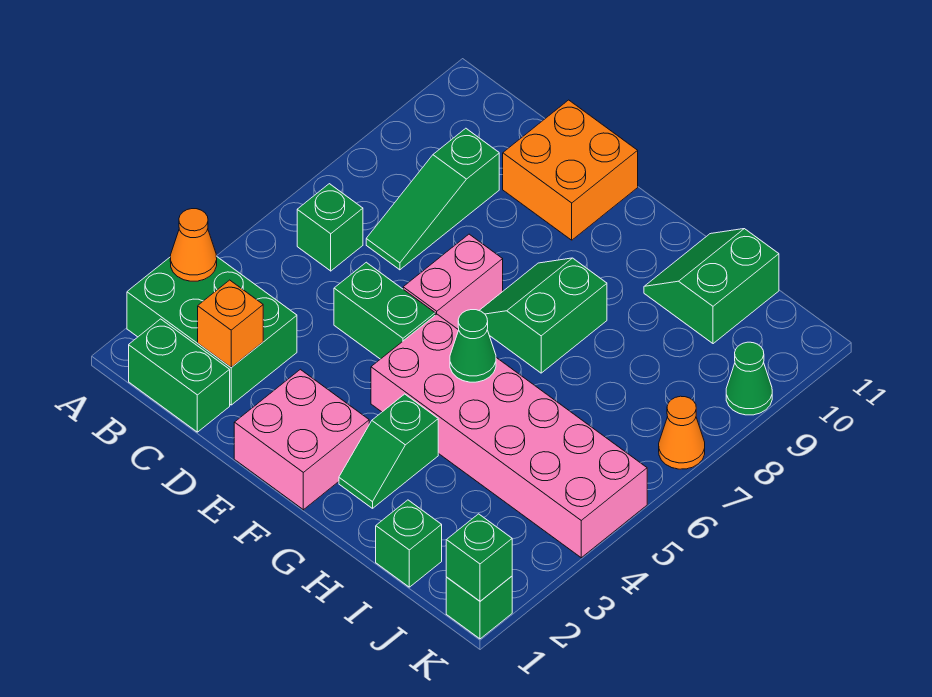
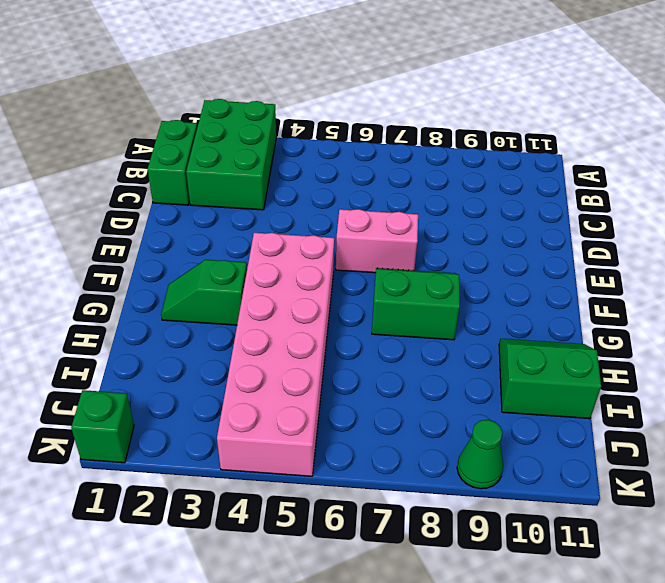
none -> green brick B6 level 1
none -> green slope C7:C9 level 1 top 9
none -> green brick D5:E5 level 1

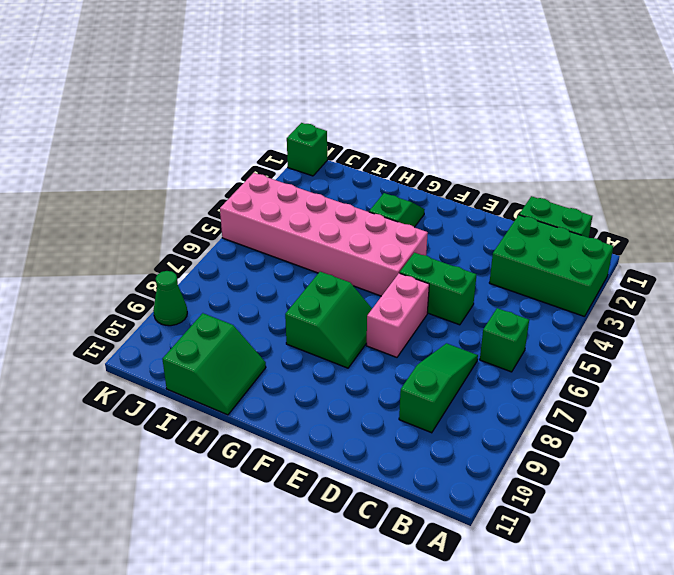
none -> orange brick D10:E11 level 1
none -> pink brick E1:F2 level 1
none -> green brick I1 level 1

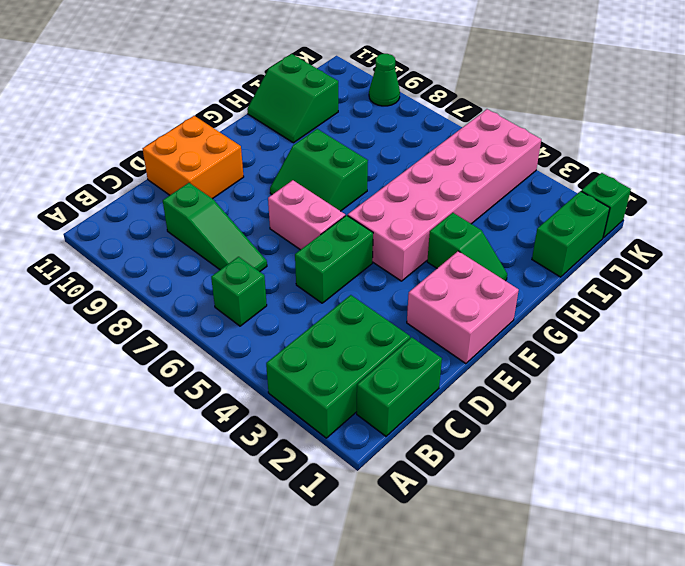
green brick I1:J1 level 1 -> green brick I1 level 1
none -> orange cone K7 level 1
none -> orange cone A3 level 2
none -> orange brick C2 level 2

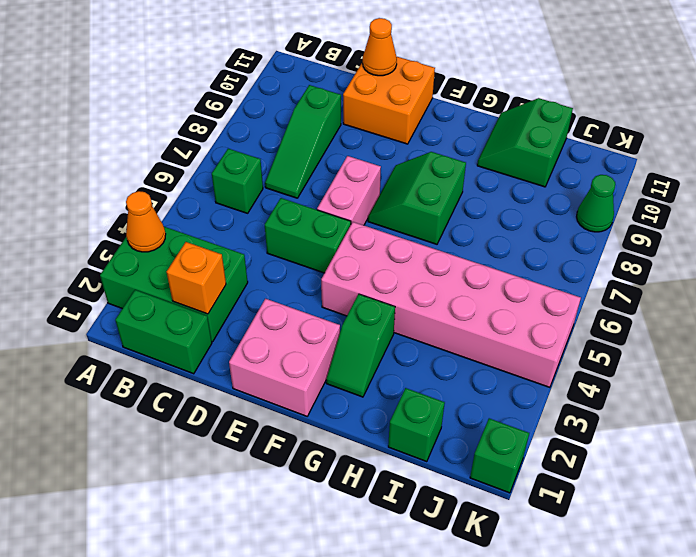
orange cone D11 level 2 -> orange cone K7 level 1
none -> green cone G5 level 2
none -> green brick K1 level 2

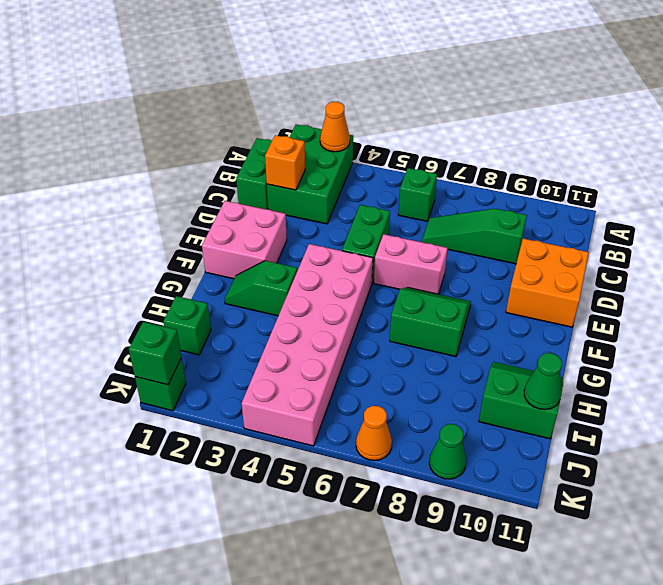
green cone I11 level 2 -> green cone G5 level 2

